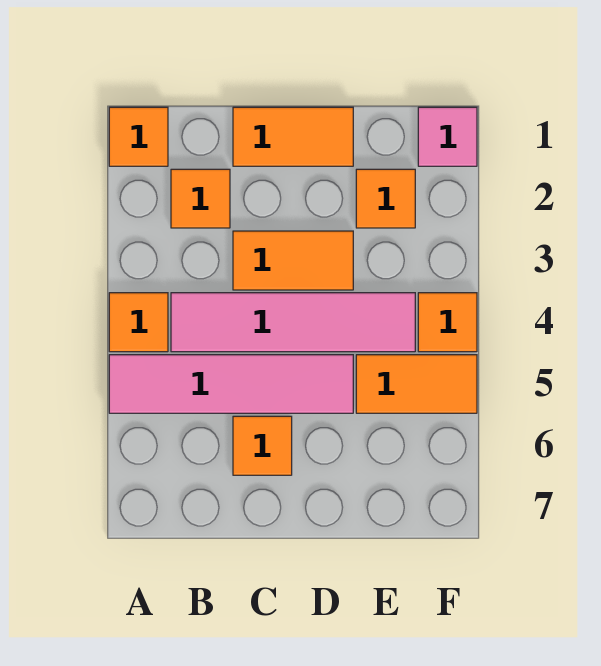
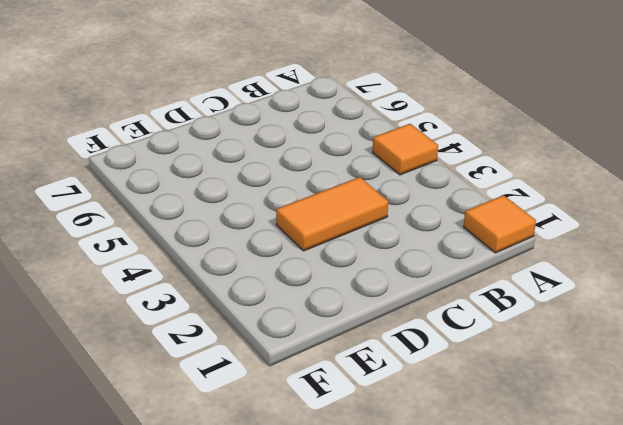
none -> pink tile A5:D5 level 1
none -> orange tile B2 level 1
none -> pink tile B4:E4 level 1

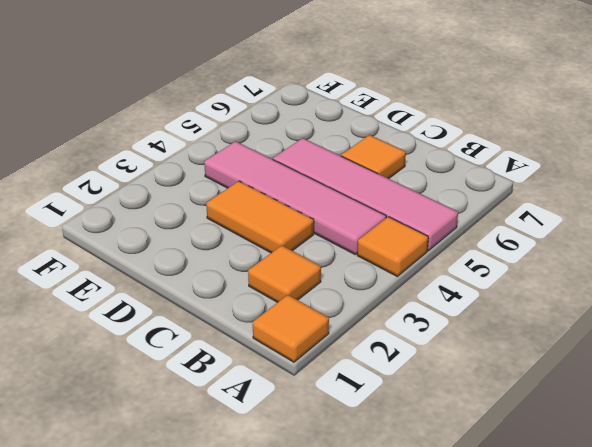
none -> orange tile C1:D1 level 1
none -> orange tile E2 level 1
none -> orange tile E5:F5 level 1

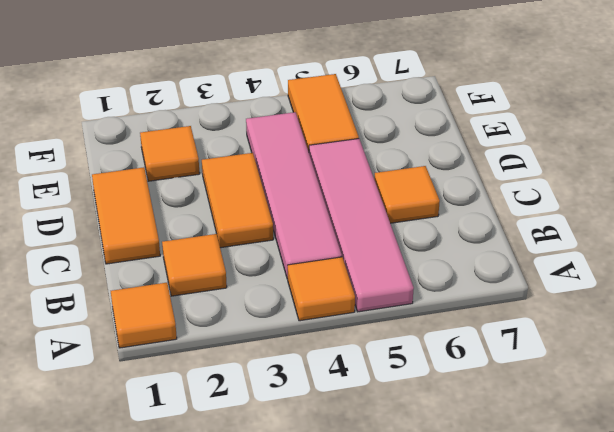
none -> pink tile F1 level 1
none -> orange tile F4 level 1

